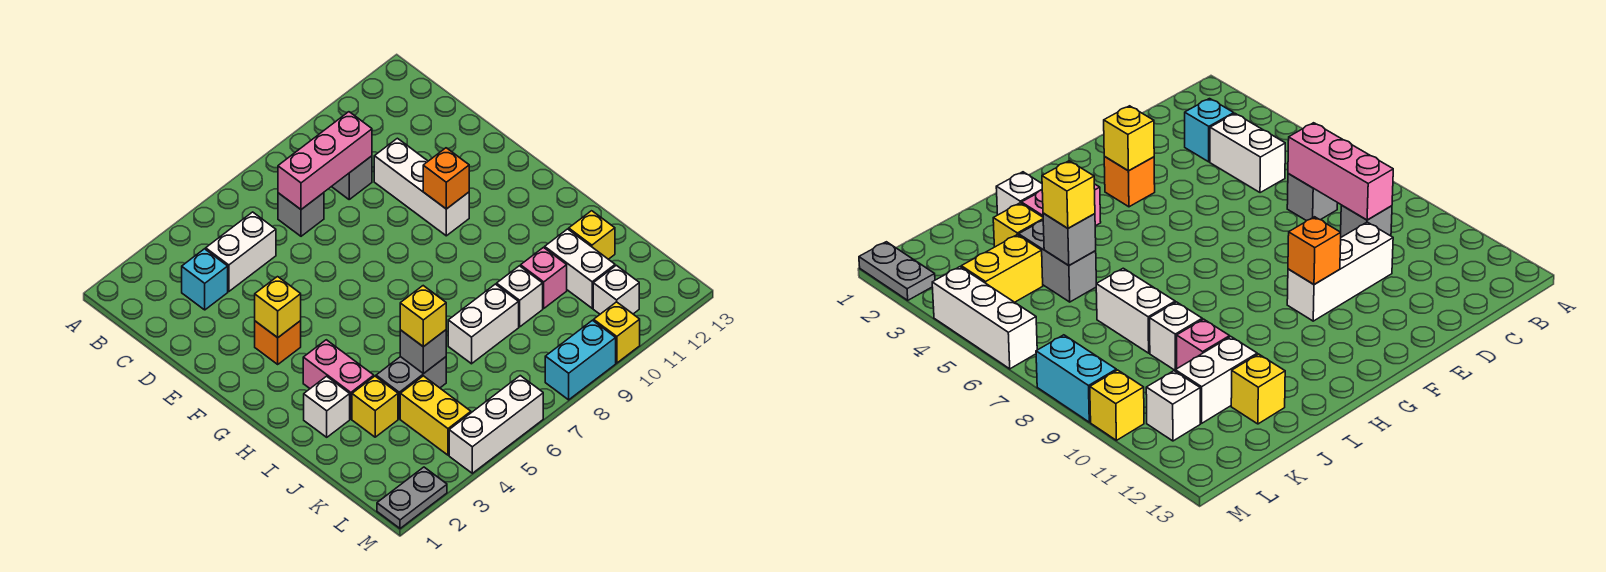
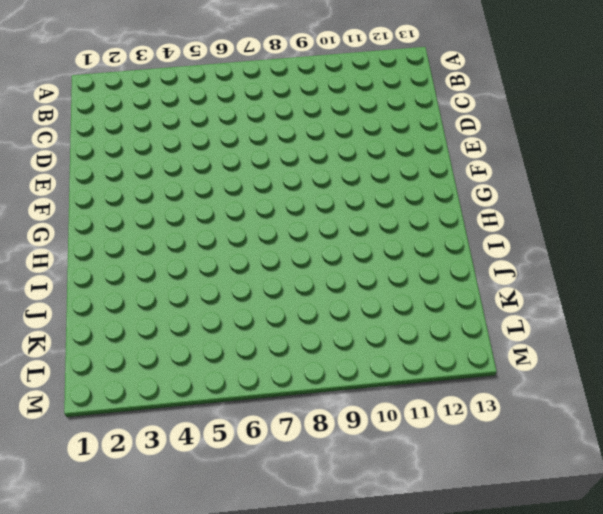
none -> cyan brick C3 level 1
none -> white brick C4:C5 level 1
none -> grey brick C7 level 1

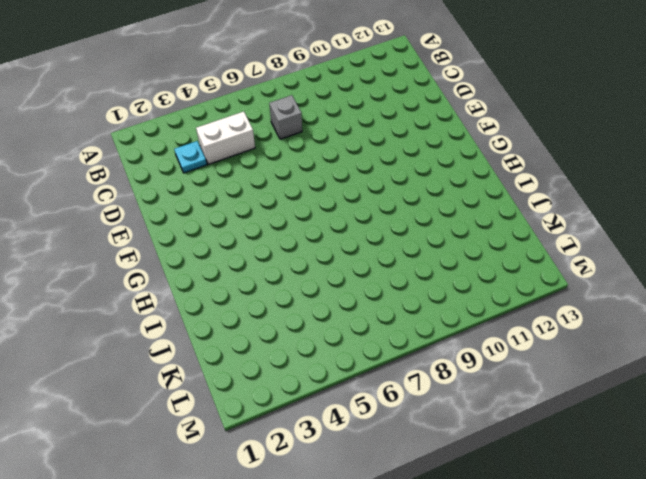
cyan plate C3 level 1 -> cyan brick C3 level 1
none -> grey brick C9 level 1
none -> white brick D10:F10 level 1
none -> orange brick F3 level 1

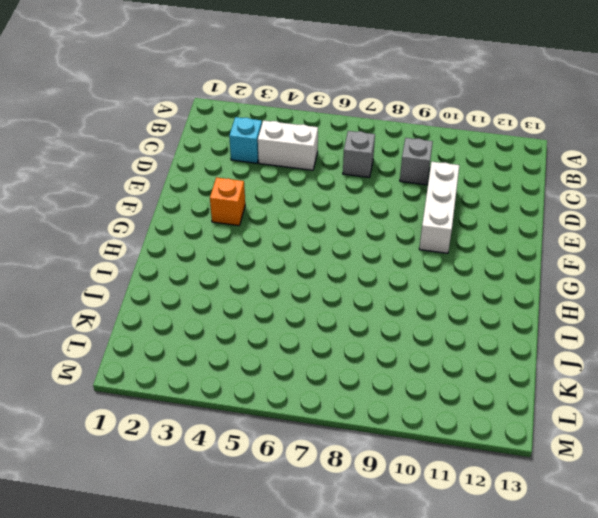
none -> pink brick H3:I3 level 1
none -> white brick I2 level 1
none -> yellow brick J3 level 1

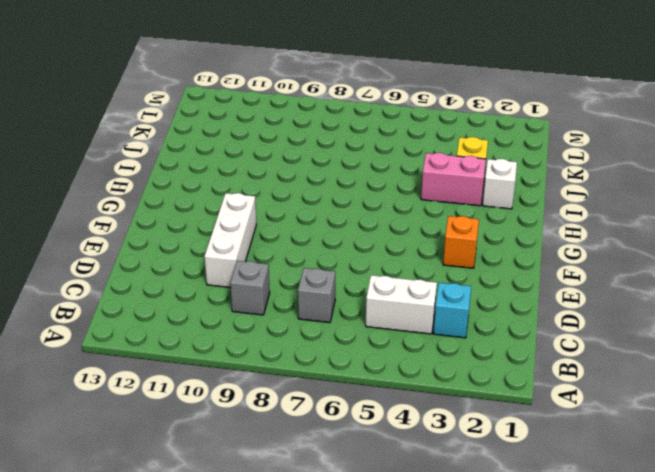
pink brick I3:I4 level 1 -> pink brick H3:I3 level 1
none -> grey brick J4:J5 level 1
none -> white brick J7:J8 level 1
none -> white brick J9 level 1

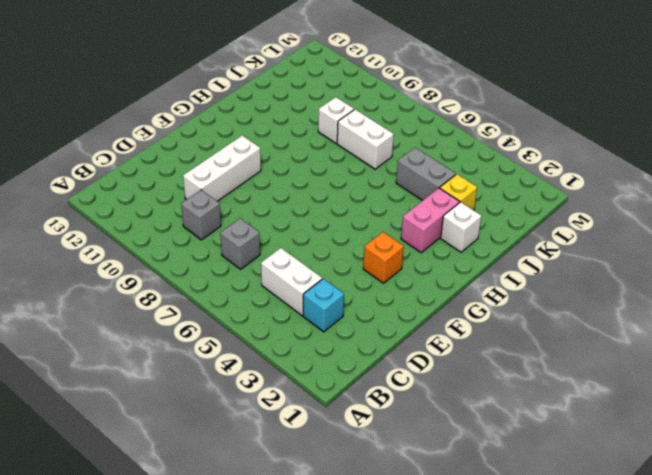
none -> pink brick J10 level 1
none -> white brick J11:K11 level 1
none -> yellow brick J12 level 1

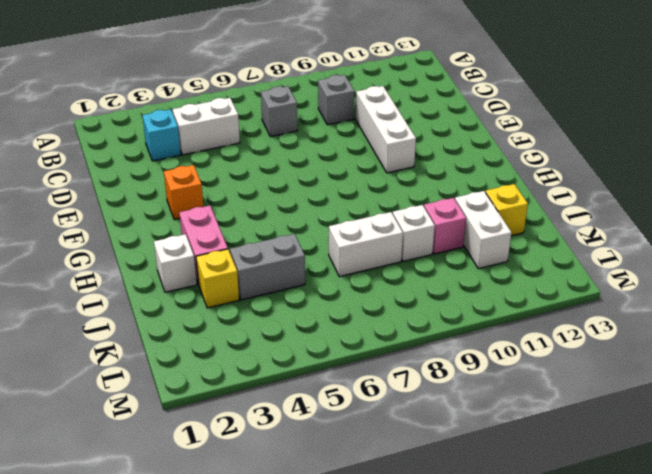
none -> yellow brick K4:L4 level 1
none -> white brick L11 level 1
none -> grey plate M1:M2 level 1

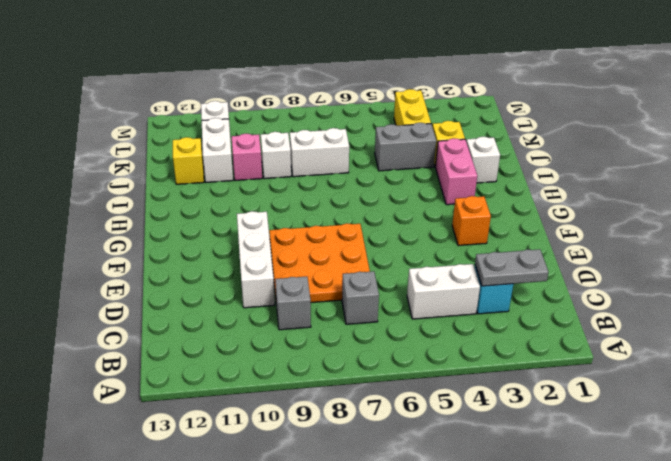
grey plate C2:C3 level 2 -> grey plate M1:M2 level 1
orange plate D7:F9 level 1 -> none
none -> white brick M4:M6 level 1
none -> cyan brick M8:M9 level 1
none -> yellow brick M10 level 1

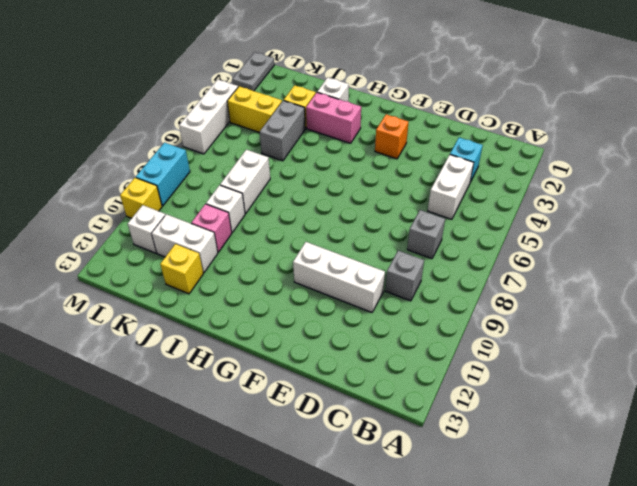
none -> pink brick C7:C9 level 2
none -> yellow brick F3 level 2
none -> orange brick F10 level 2

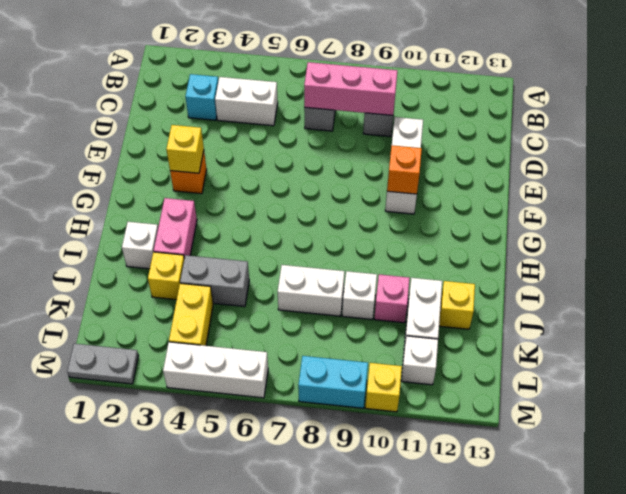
none -> grey brick J5 level 2
none -> yellow brick J5 level 3

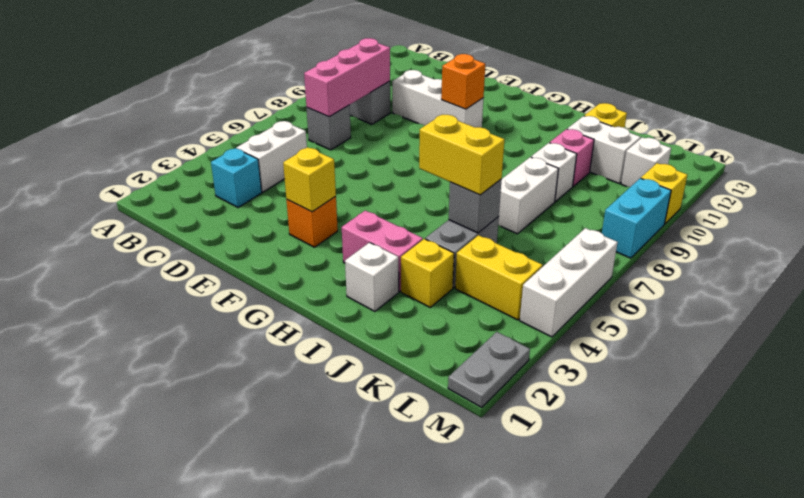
yellow brick I5:J5 level 3 -> yellow brick J5 level 3

